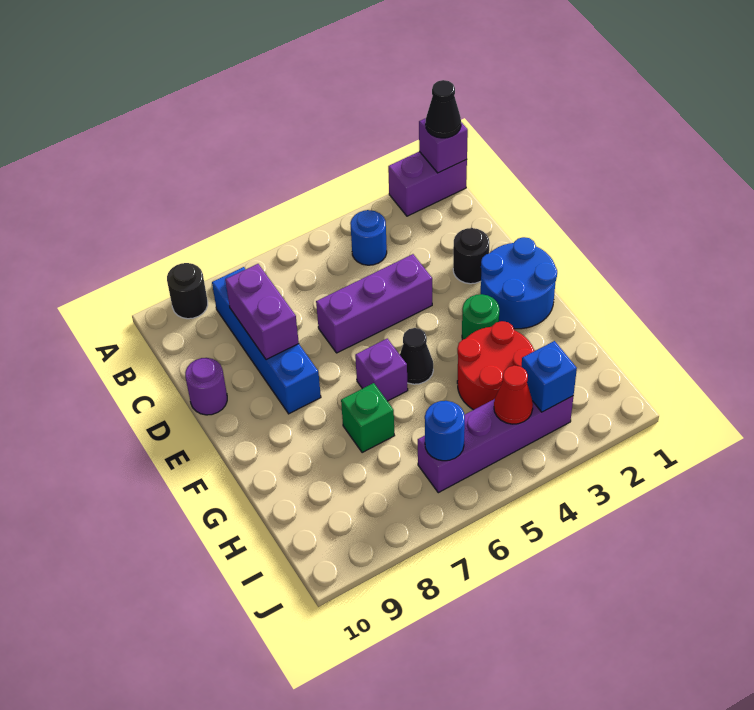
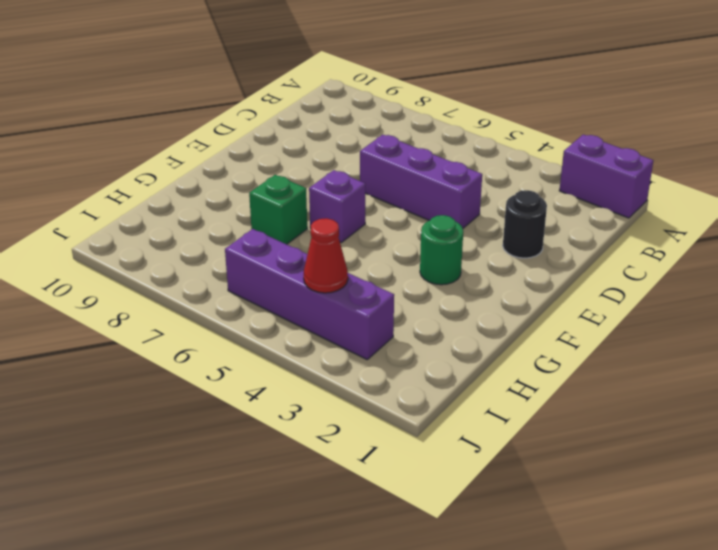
none -> black round brick A9 level 1
none -> blue round brick B4 level 1
none -> blue brick B8:E8 level 1

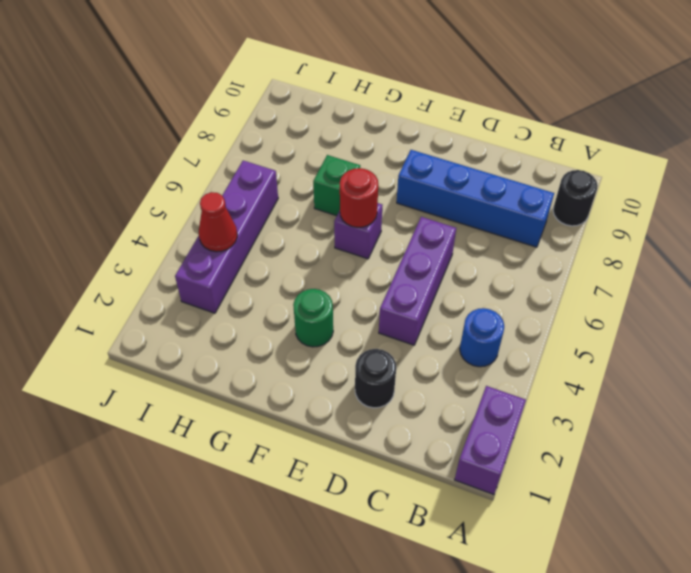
red round brick F6 level 2 -> none
none -> purple round brick D10 level 1
none -> blue round brick E1:F2 level 1
none -> black cone F5 level 1

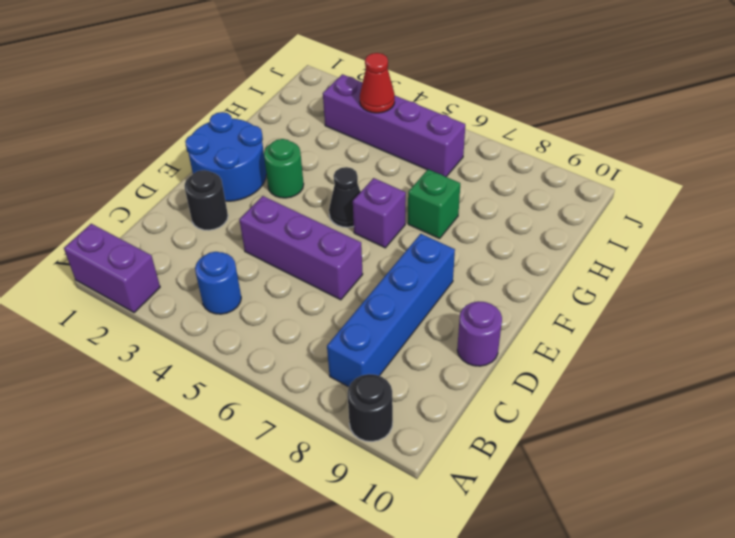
none -> red round brick G3:H4 level 1
none -> purple brick A1 level 2
none -> purple brick C8:D8 level 2

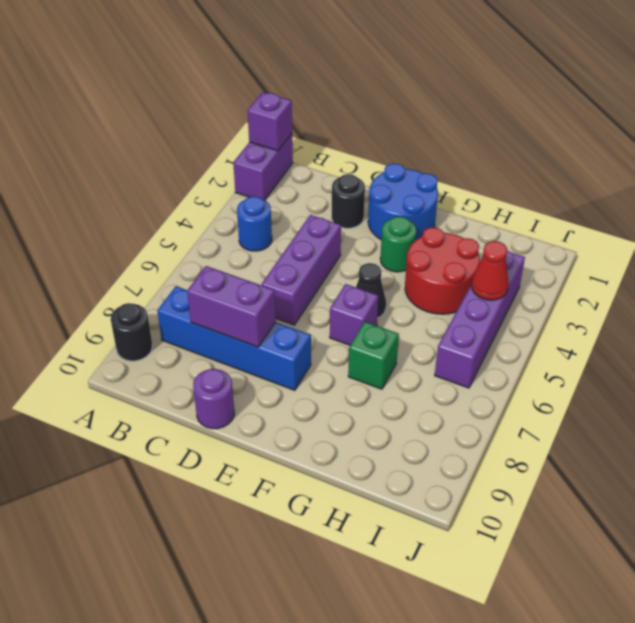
none -> blue brick I3 level 2
none -> blue round brick I6 level 2
none -> black cone A1 level 3

